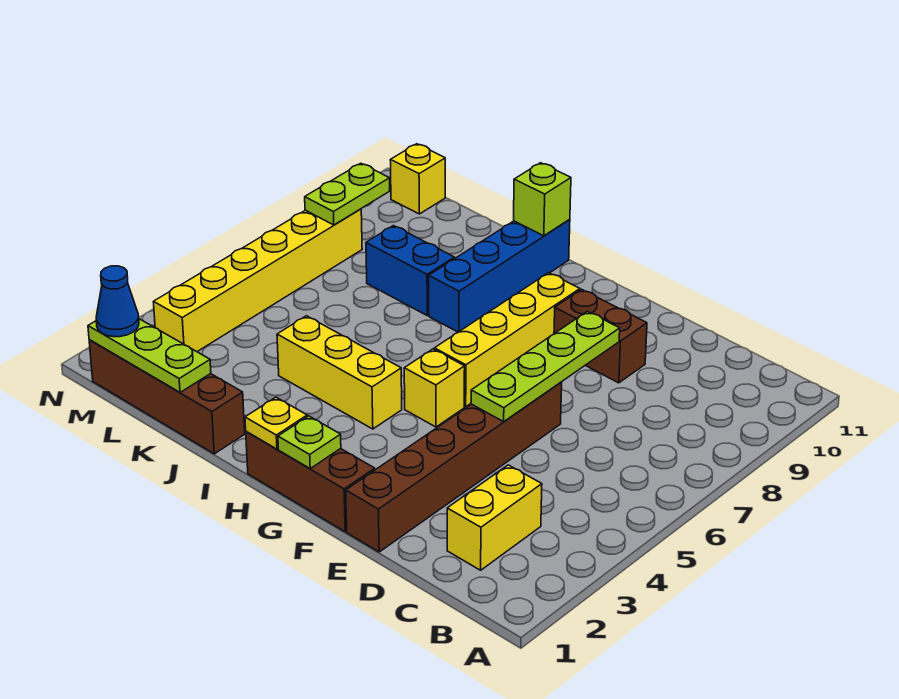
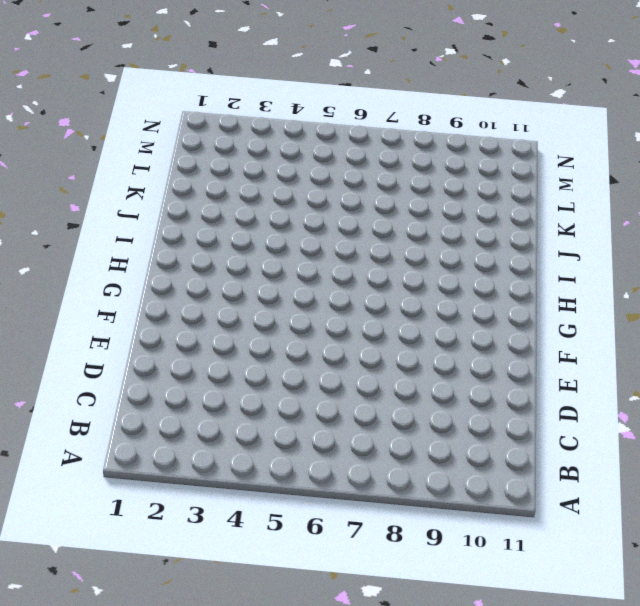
none -> yellow brick C2:C3 level 1
none -> brown brick E1:E6 level 1
none -> brown brick E9:F9 level 1

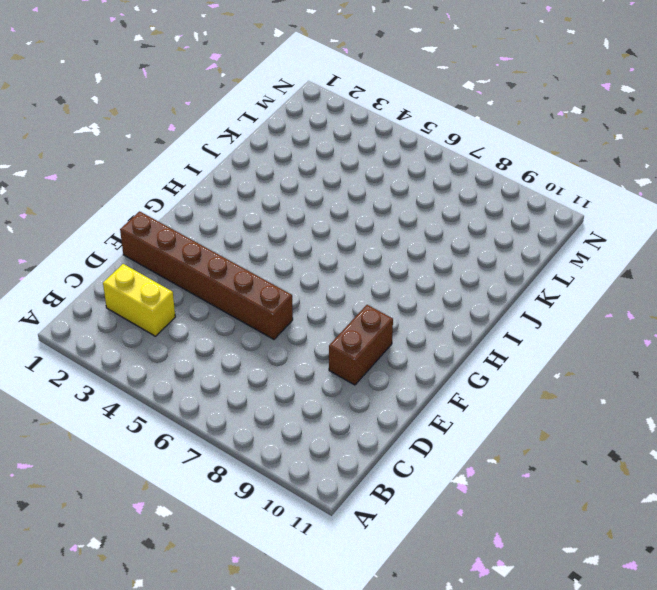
none -> brown brick F1:H1 level 1
none -> yellow brick G5 level 1
none -> yellow brick G6:G9 level 1

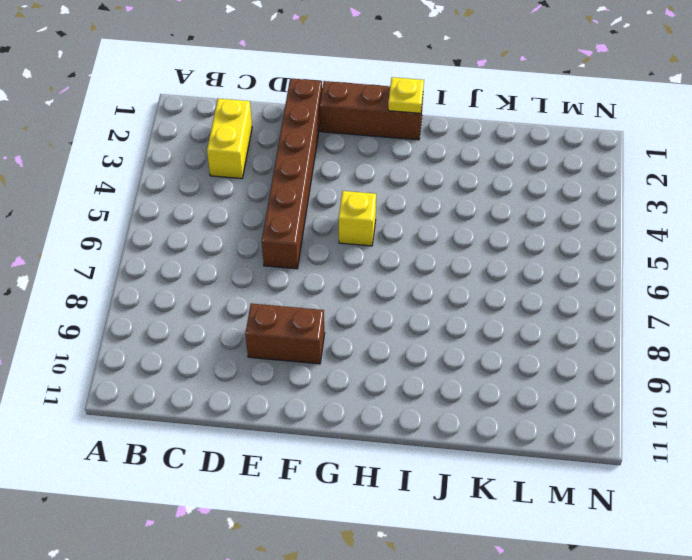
none -> yellow brick G6:G9 level 1
none -> yellow brick H4:J4 level 1
none -> blue brick I8:I11 level 1

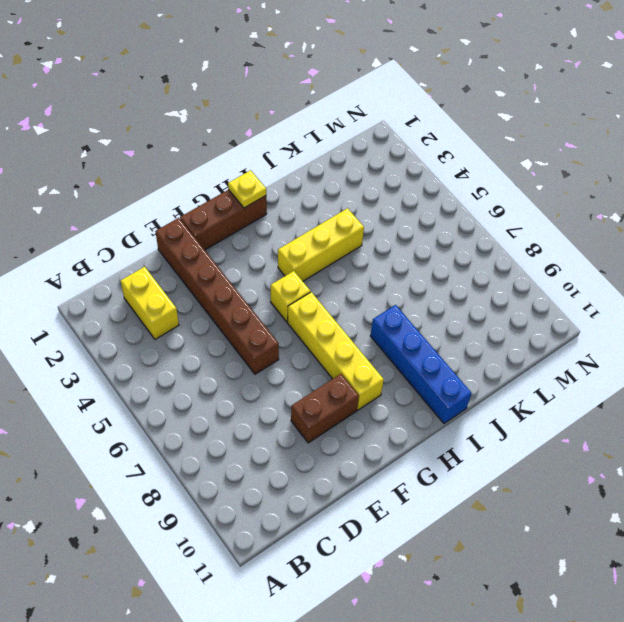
none -> brown brick J1:M1 level 1
none -> blue brick J8:K8 level 1
none -> yellow brick M3:M8 level 1

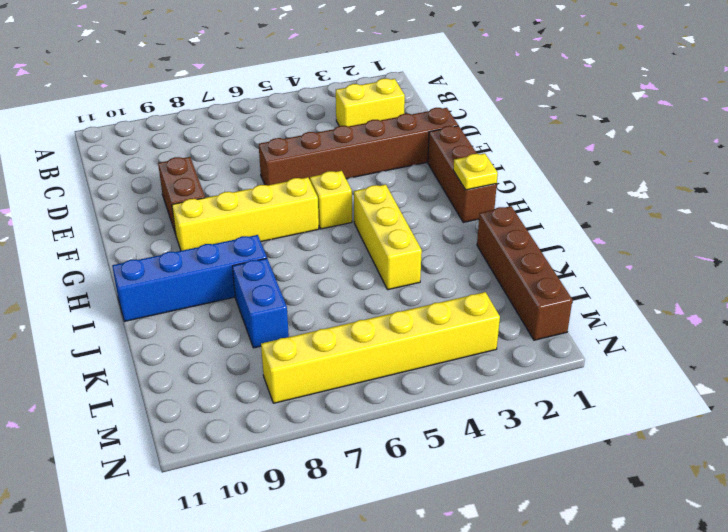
none -> yellow brick M11 level 1
none -> lime plate E5:E8 level 2
none -> lime plate G1 level 2

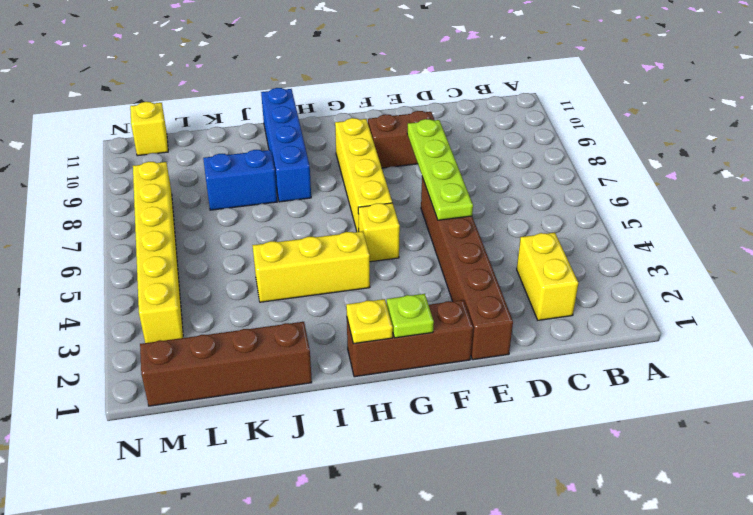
none -> lime brick I11 level 2
none -> lime plate K1:M1 level 2
none -> lime plate M8:M9 level 2

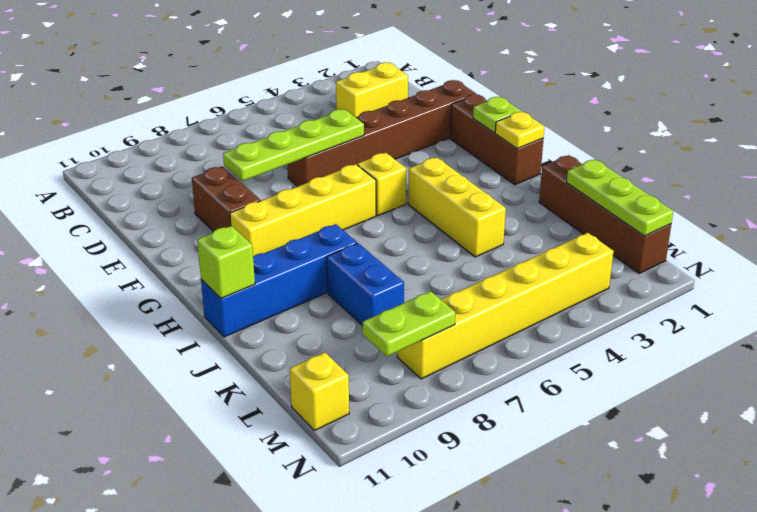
none -> blue cone M1 level 3

